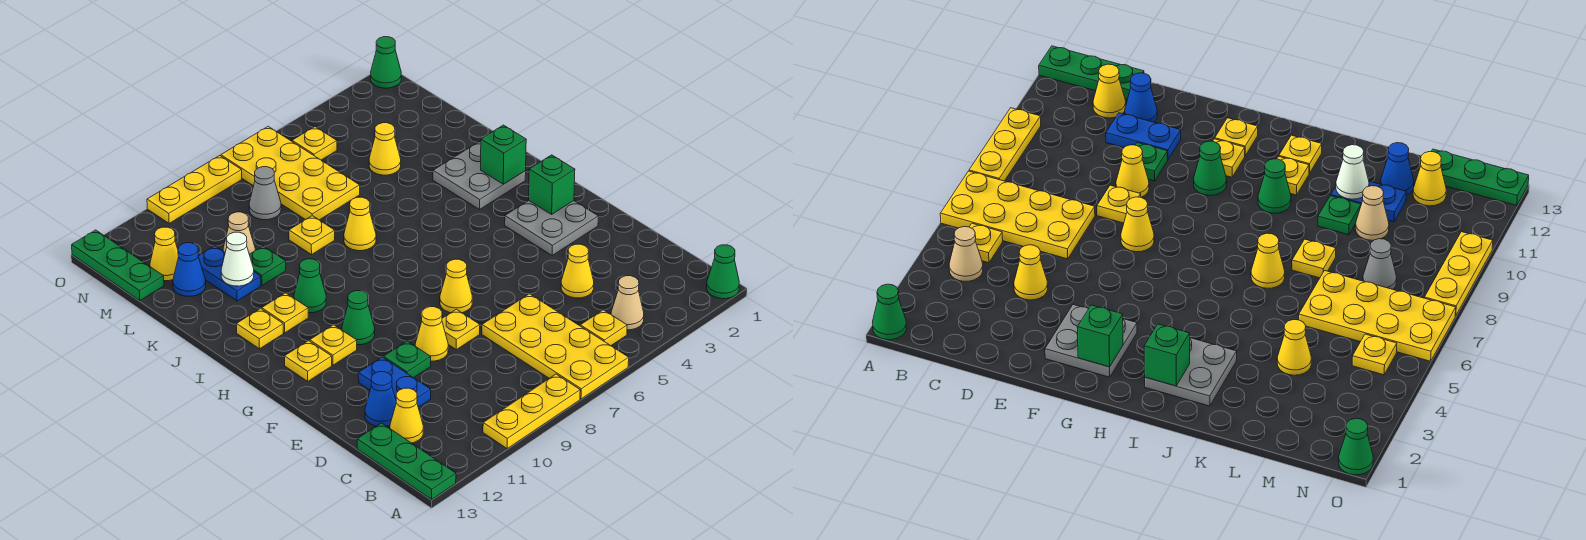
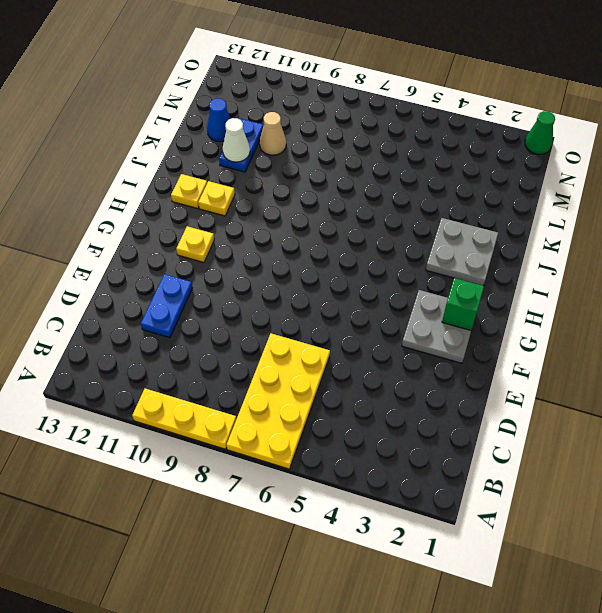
none -> green cone A1 level 1
none -> green plate A13:C13 level 1
none -> tan cone B4 level 1
none -> yellow plate B5 level 1

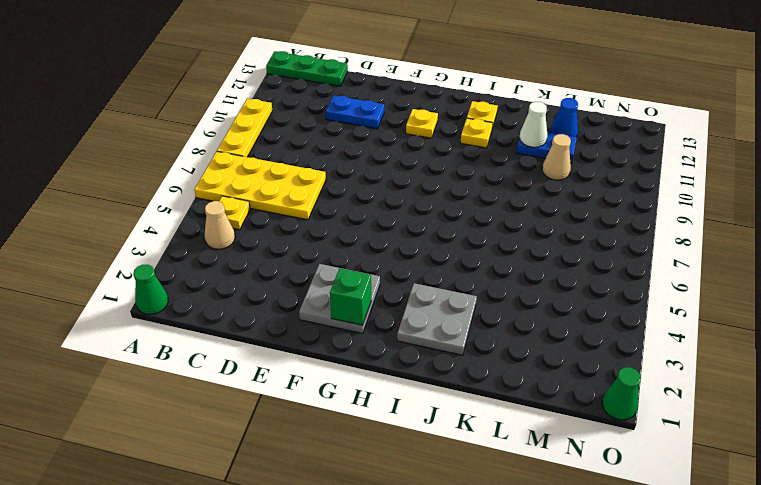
none -> yellow cone C12 level 1
none -> yellow cone D4 level 1
none -> blue cone D12 level 1
none -> yellow plate E8 level 1

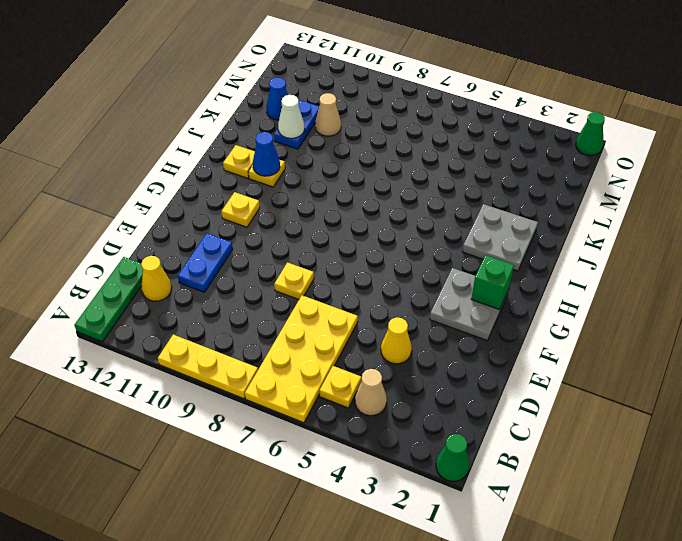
blue cone I11 level 2 -> blue cone D12 level 1
none -> yellow cone E9 level 1
none -> green plate E10 level 1
none -> yellow cone F7 level 1
none -> green cone G10 level 1

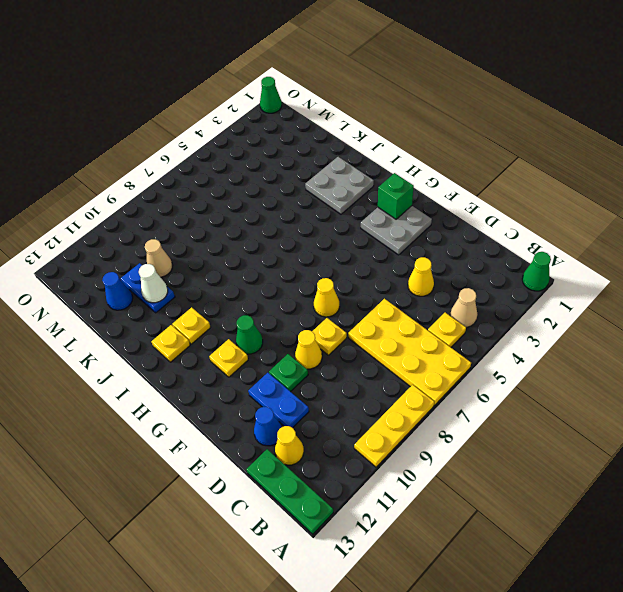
none -> yellow plate G12 level 1
none -> green cone I10 level 1
none -> yellow cone J7 level 1
none -> yellow plate K8 level 1

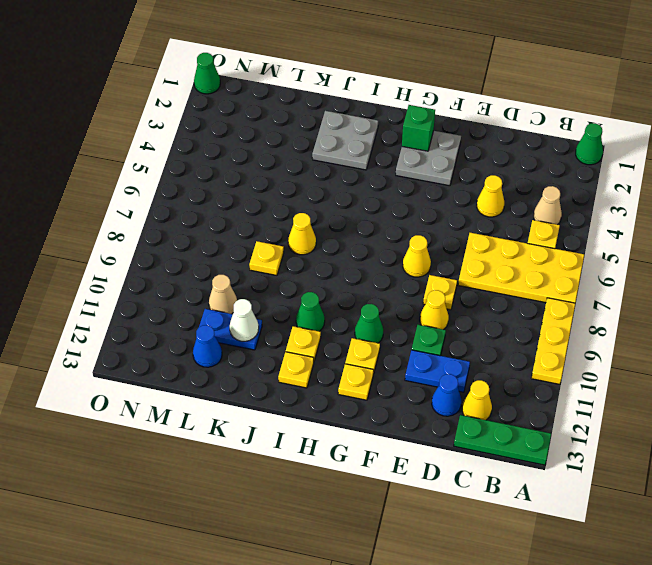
none -> green plate K10 level 1
none -> yellow cone L4 level 1
none -> yellow plate L6:O7 level 1
none -> grey cone M8 level 1

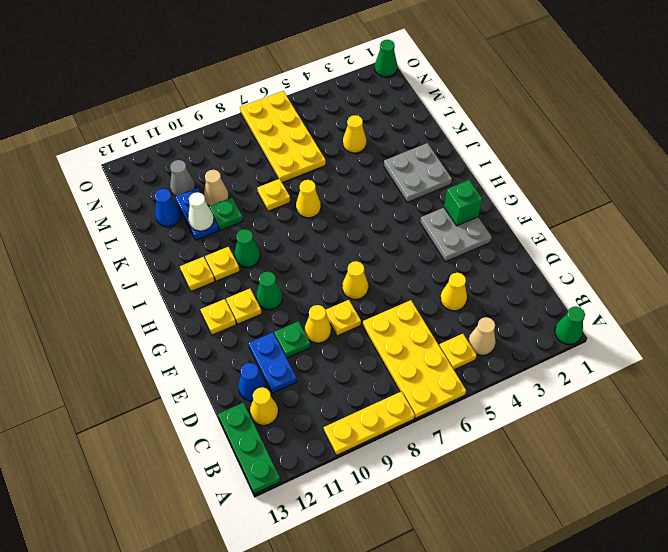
grey cone M11 level 1 -> grey cone M8 level 1
none -> yellow cone M12 level 1
none -> green plate M13:O13 level 1
none -> yellow plate N5 level 1
none -> yellow plate O8:O10 level 1

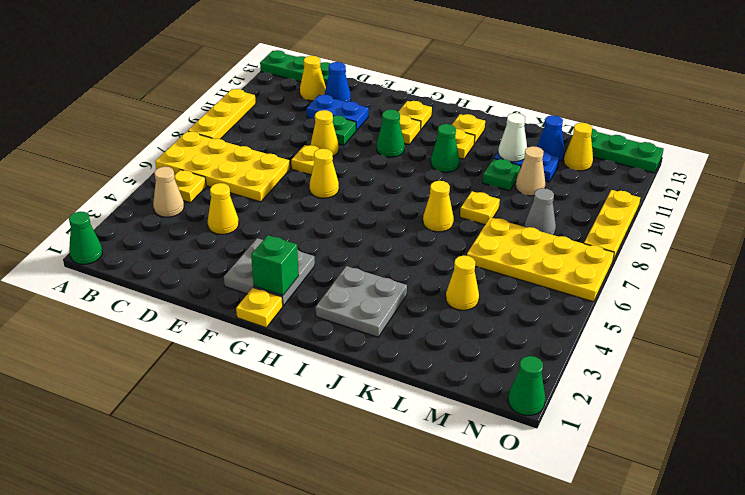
yellow plate G1 level 1 -> yellow plate N5 level 1
none -> green brick I2 level 2

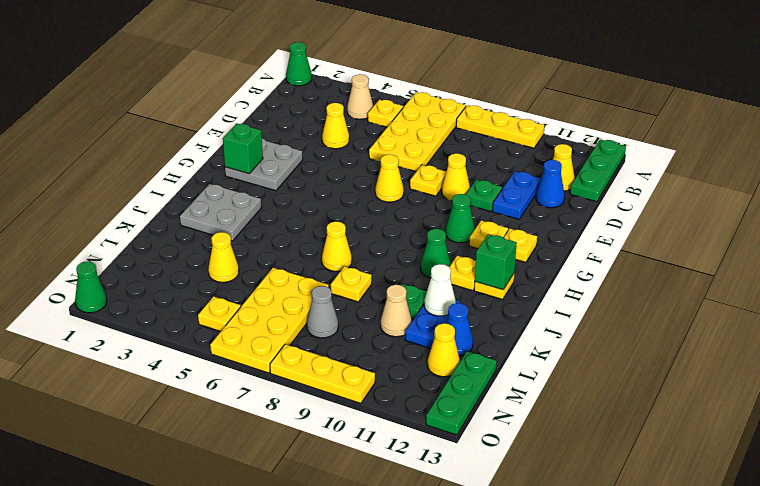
green brick I12 level 2 -> green brick I2 level 2

